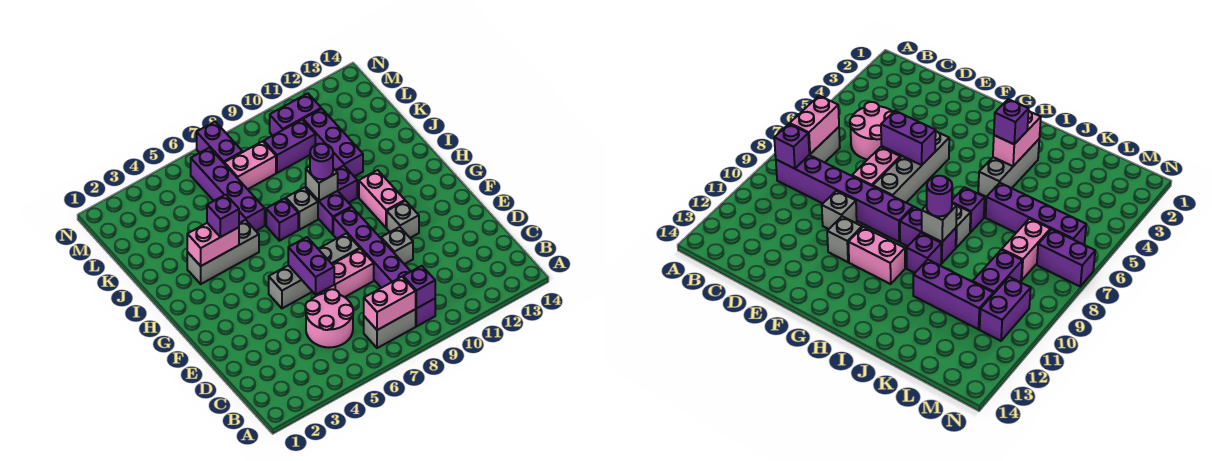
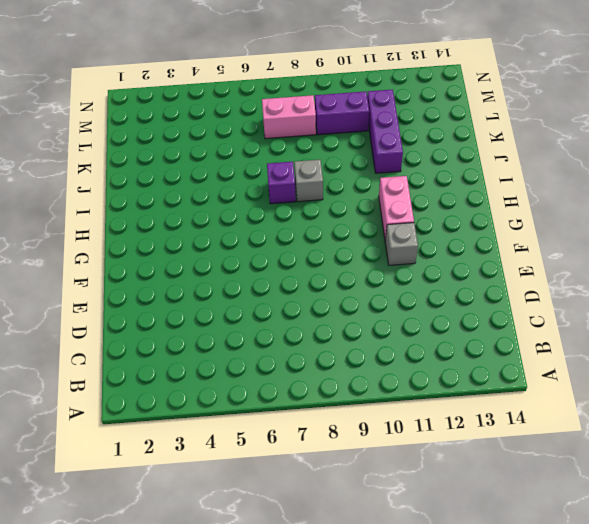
none -> grey brick B7:B8 level 1
none -> purple brick B9:G9 level 1
none -> pink round brick C5:D6 level 1

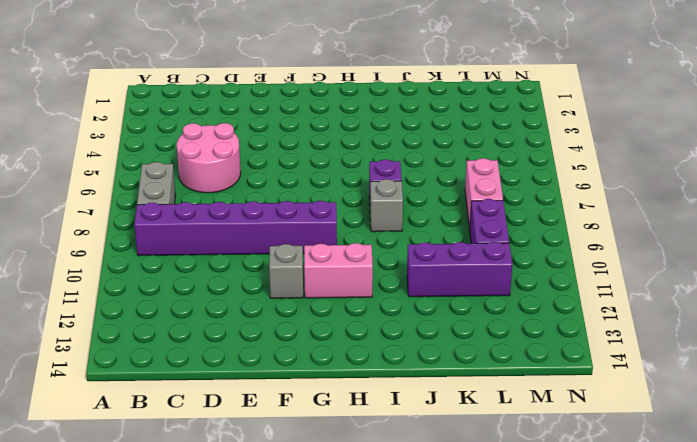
none -> pink brick E7:E8 level 1
none -> grey brick E10 level 1
none -> grey brick F5:F8 level 1

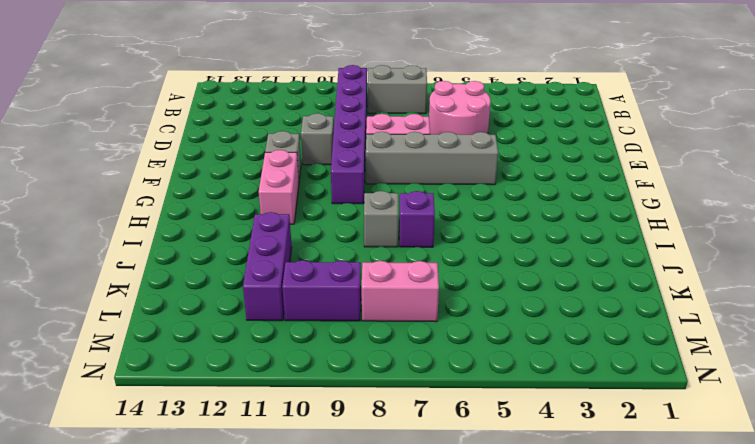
none -> purple brick H9:I9 level 1
none -> grey brick I3:I5 level 1
none -> purple brick I10 level 1

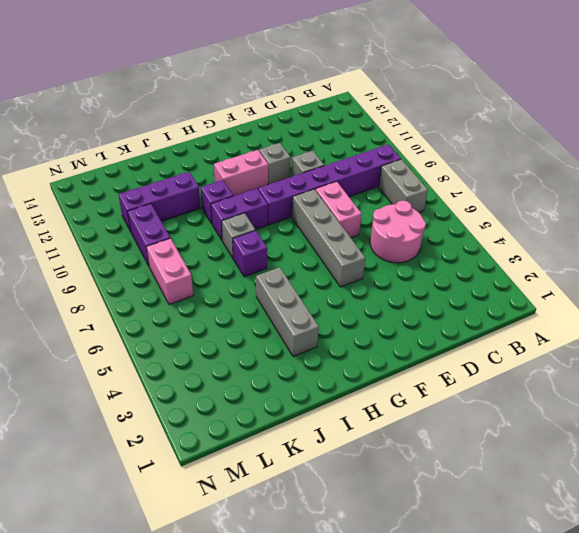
none -> purple brick J6:M6 level 1
none -> purple brick M7:N7 level 1
none -> purple brick M10:M11 level 1

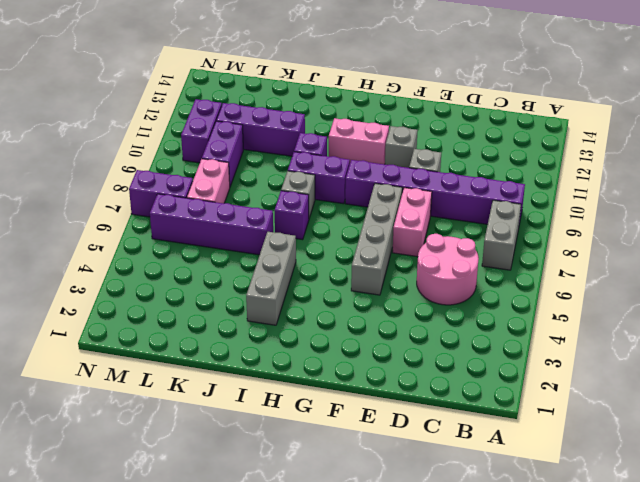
none -> pink brick B7:B8 level 2
none -> purple brick B9 level 2
none -> purple brick E6:F6 level 2

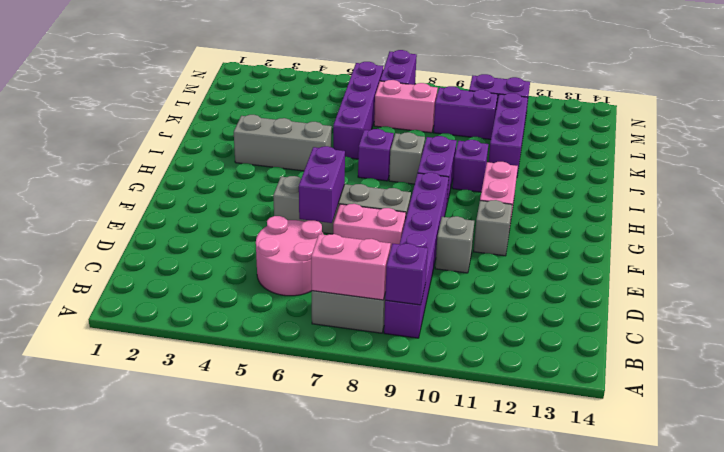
none -> pink brick I3:I4 level 2
none -> grey brick I9 level 2
none -> purple brick I4 level 3

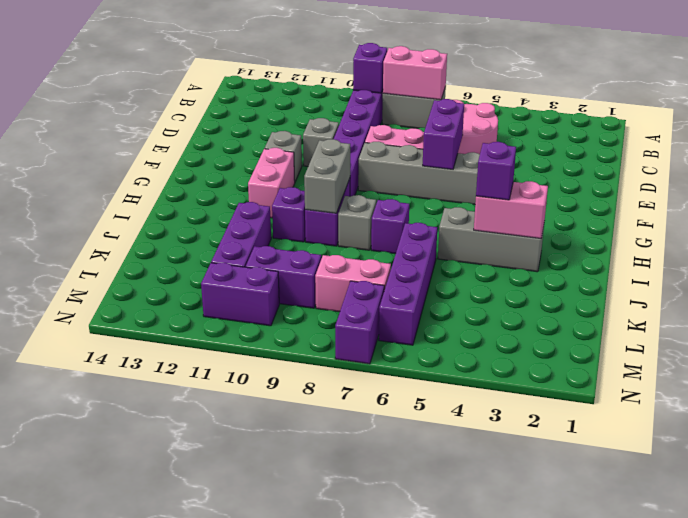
grey brick H9:I9 level 2 -> grey brick I9 level 2
none -> purple round brick I9 level 3

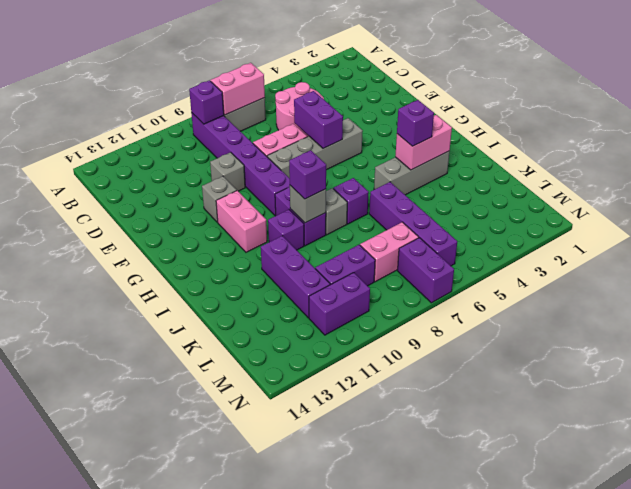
purple brick I9 level 3 -> purple round brick I9 level 3

